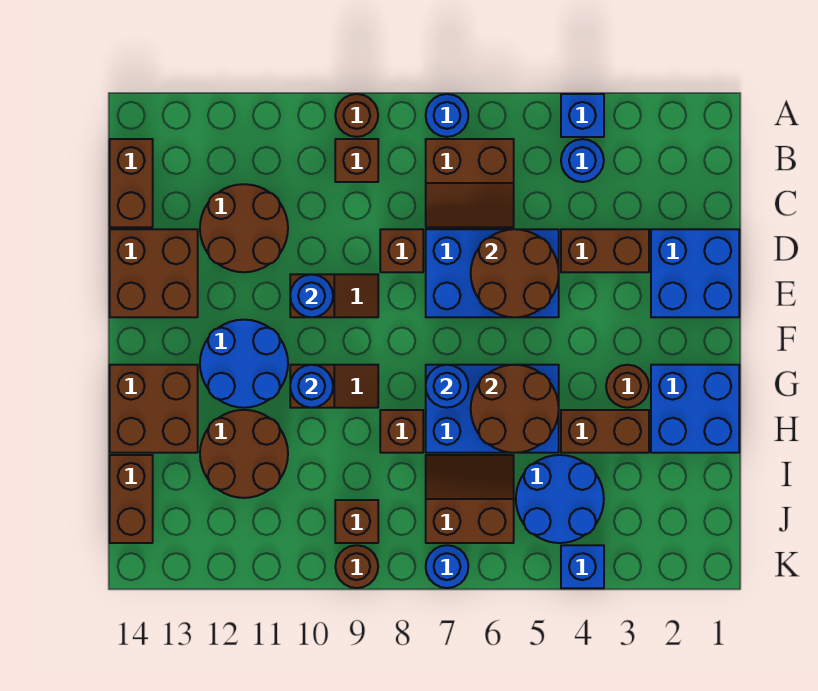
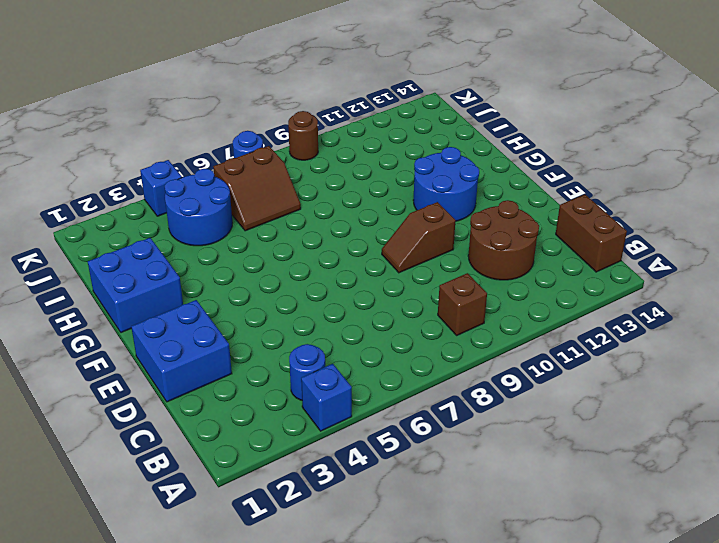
none -> blue round brick A7 level 1
none -> brown round brick A9 level 1
none -> brown slope B6:C7 level 1 top B
none -> brown brick D3:D4 level 1

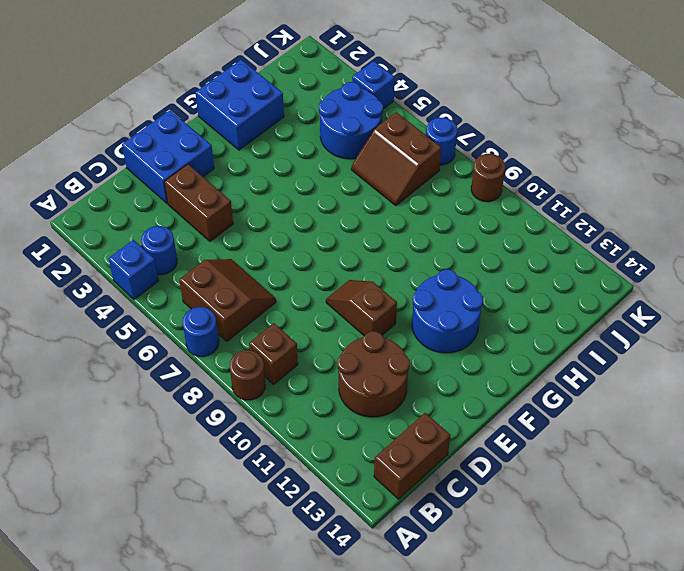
none -> blue brick D5:E7 level 1
none -> brown brick D8 level 1
none -> brown brick D13:E14 level 1
none -> brown round brick G3 level 1

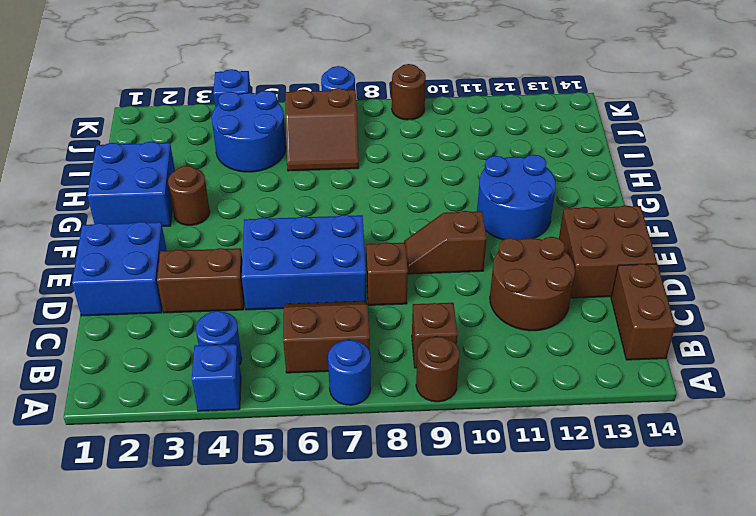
none -> blue brick G5:H7 level 1
none -> brown slope G9:G10 level 1 top 10
none -> brown brick G13:H14 level 1
none -> brown brick H3:H4 level 1

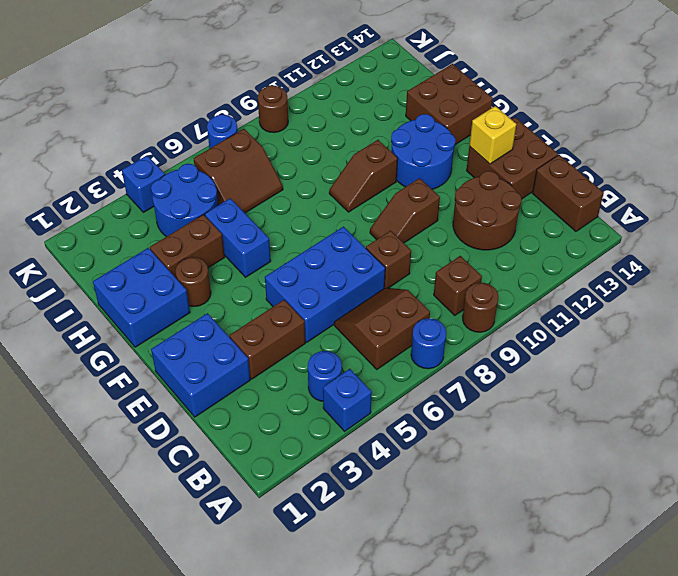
yellow brick E13 level 2 -> none
blue brick G5:H5 level 1 -> blue brick G5:H7 level 1
none -> brown brick H8 level 1
none -> brown round brick H11:I12 level 1
none -> brown brick I14:J14 level 1
none -> brown brick J9 level 1

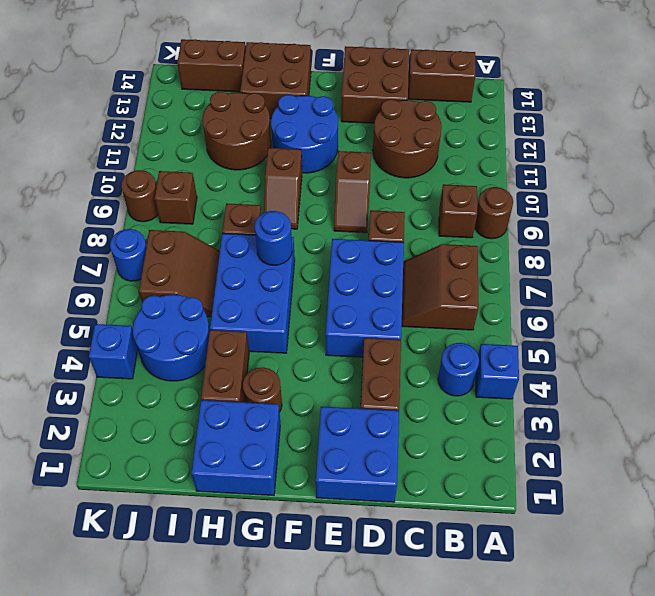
none -> blue round brick A7 level 1
none -> brown round brick D5:E6 level 2
none -> blue round brick E10 level 2
none -> brown round brick G5:H6 level 2

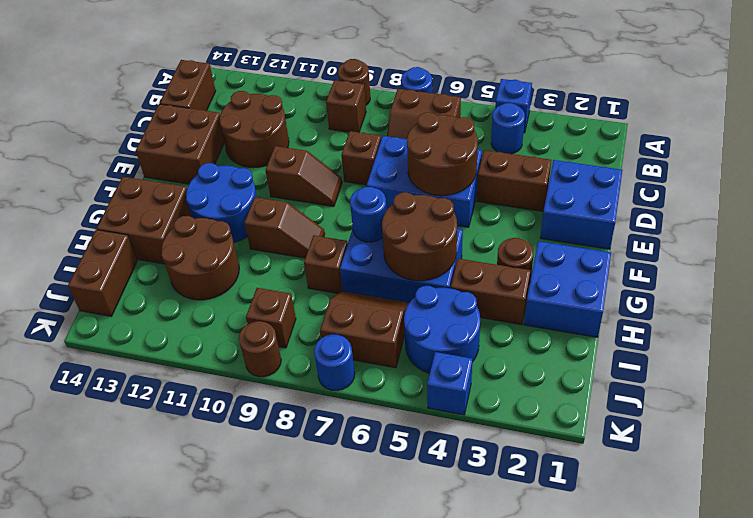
none -> blue round brick E10 level 2
none -> blue round brick G10 level 2

